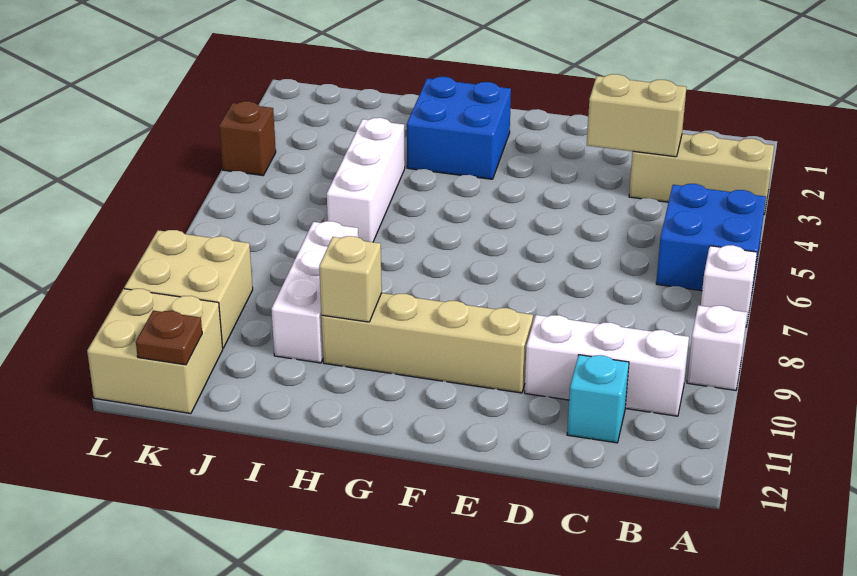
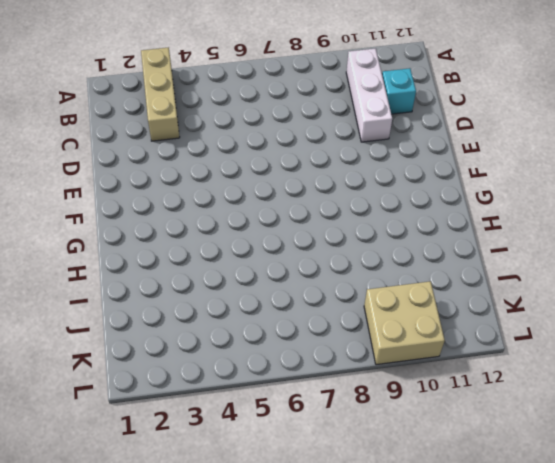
none -> blue brick A5:B6 level 1
none -> white brick A7 level 1
none -> white brick A9 level 1

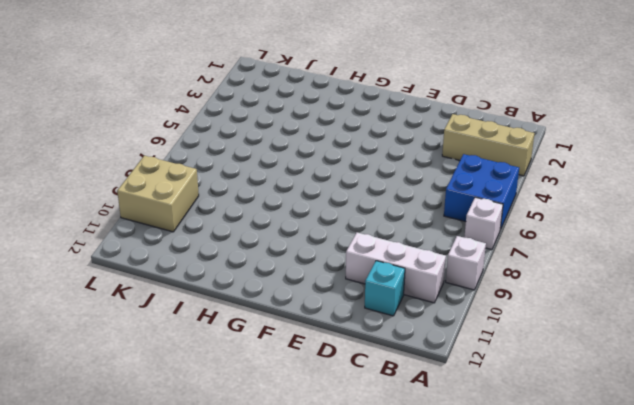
none -> tan brick E10:H10 level 1
none -> blue brick G2:H3 level 1
none -> white brick I4:I6 level 1

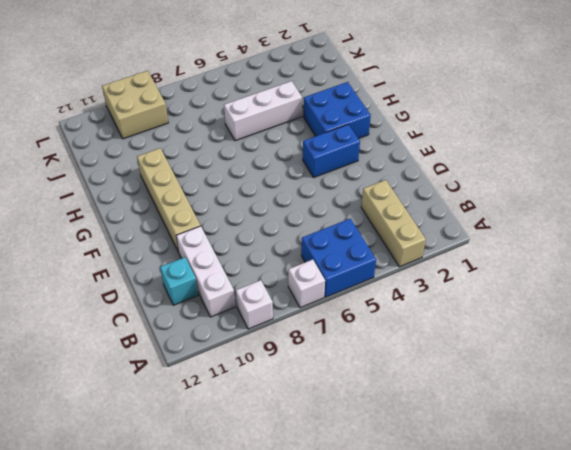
blue brick F3:F4 level 1 -> none
none -> white brick I8:I10 level 1
none -> tan brick K11:L12 level 1
none -> brown brick L4 level 1

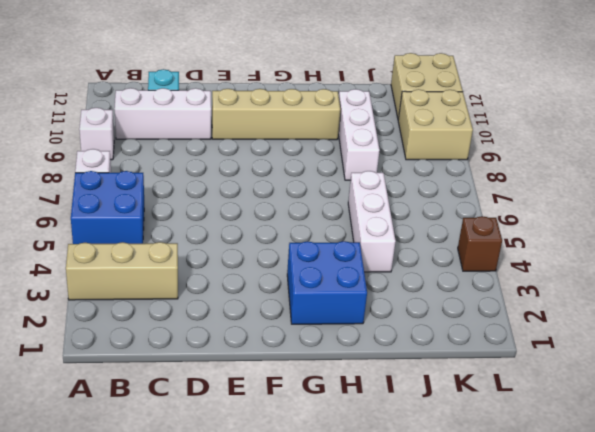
none -> tan brick C3:D3 level 2
none -> tan brick H10 level 2
none -> brown plate K12 level 2

